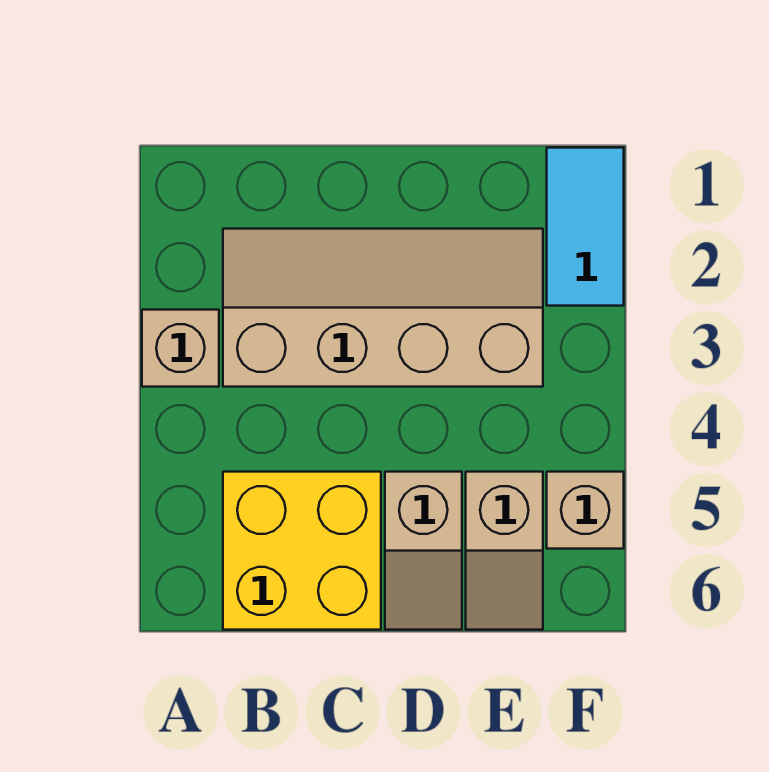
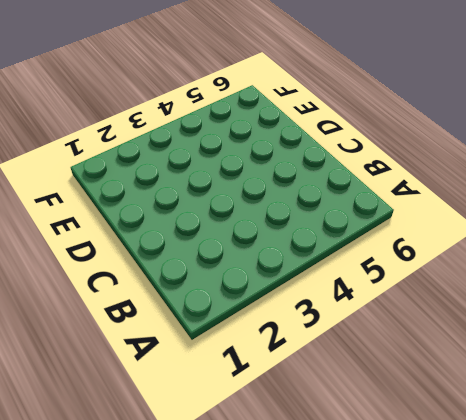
none -> tan brick A3 level 1
none -> tan slope B2:E3 level 1 top 3

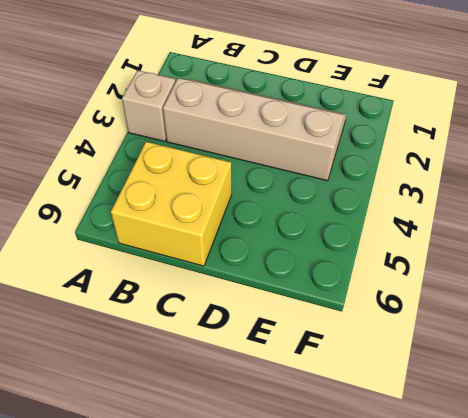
none -> tan slope D5:D6 level 1 top 5
none -> tan slope E5:E6 level 1 top 5

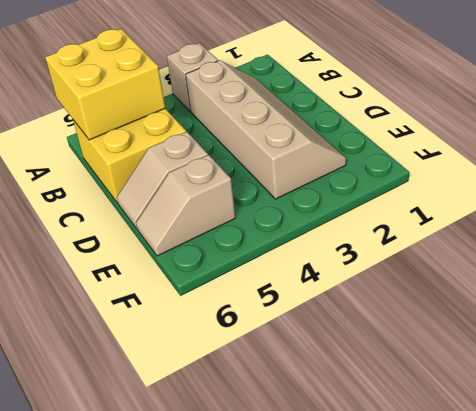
yellow brick A5:B6 level 2 -> none
none -> cyan tile F1:F2 level 1
none -> tan brick F5 level 1

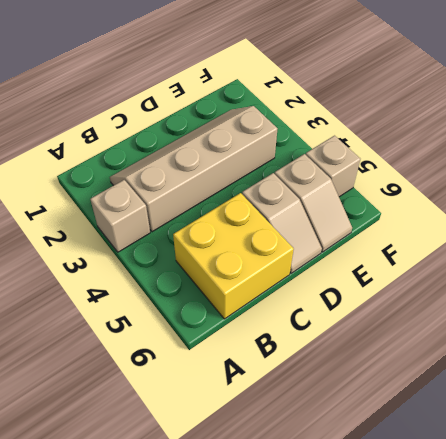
none -> cyan tile F1:F2 level 1

